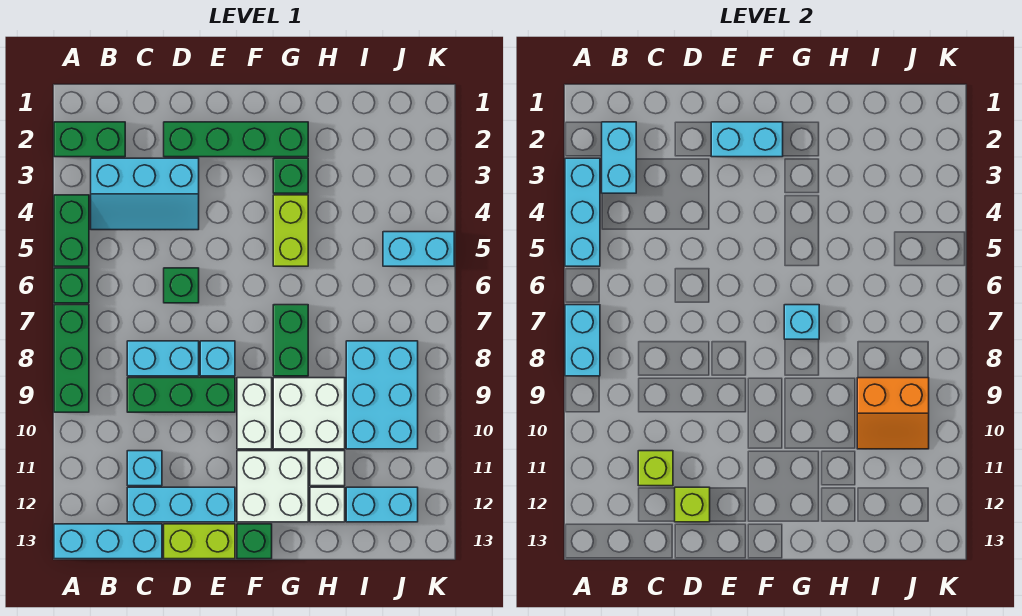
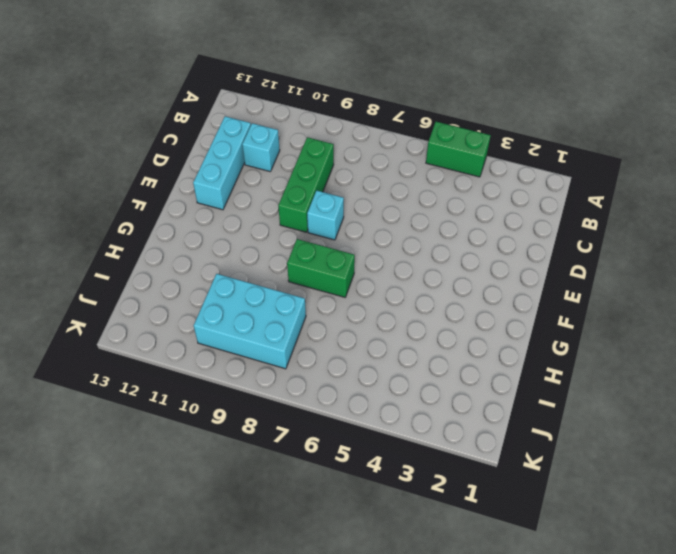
none -> green brick A2:B2 level 1
none -> green brick A6 level 1
none -> green brick A7:A9 level 1
none -> cyan brick A13:C13 level 1

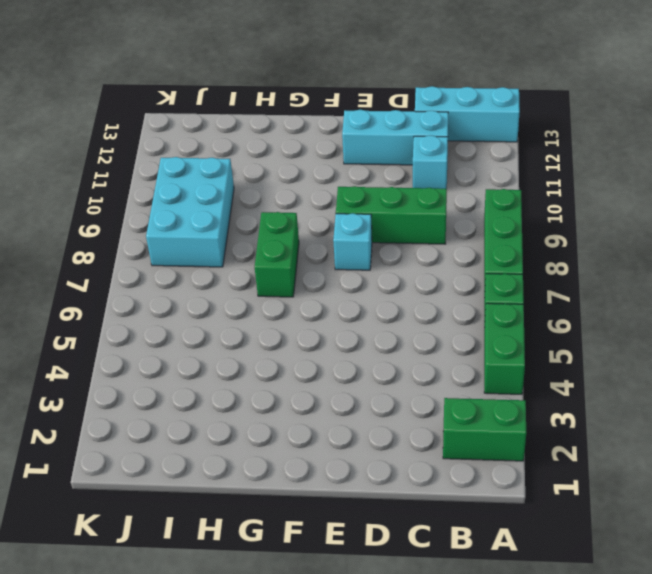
none -> cyan slope B3:D4 level 1 top 3
none -> cyan brick C8:D8 level 1
none -> green brick D2:G2 level 1
none -> green brick D6 level 1

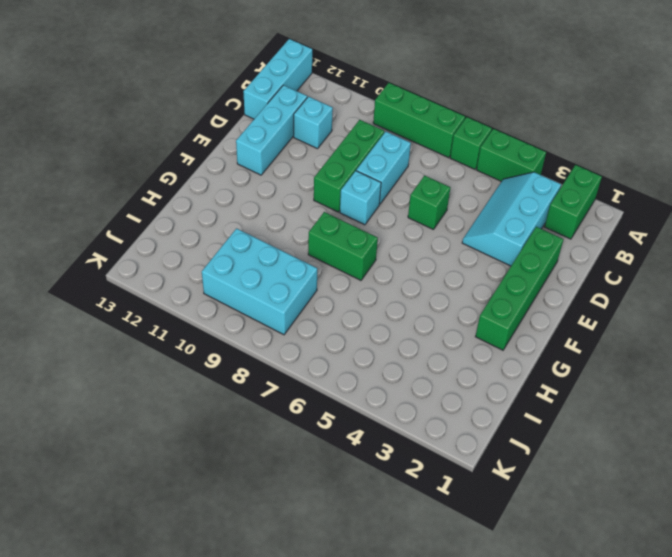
none -> lime brick D13:E13 level 1
none -> white brick F9:F10 level 1
none -> white brick F11:G12 level 1
none -> green brick F13 level 1

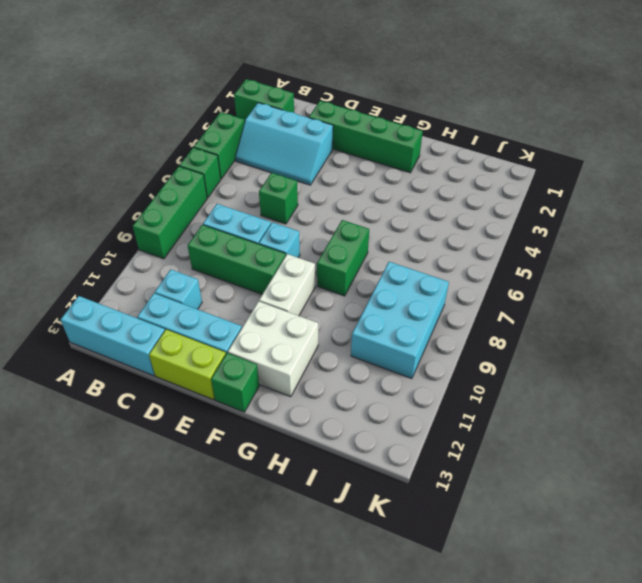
none -> green brick G3 level 1
none -> lime brick G4:G5 level 1
none -> white brick G9:H10 level 1
none -> white brick H11 level 1

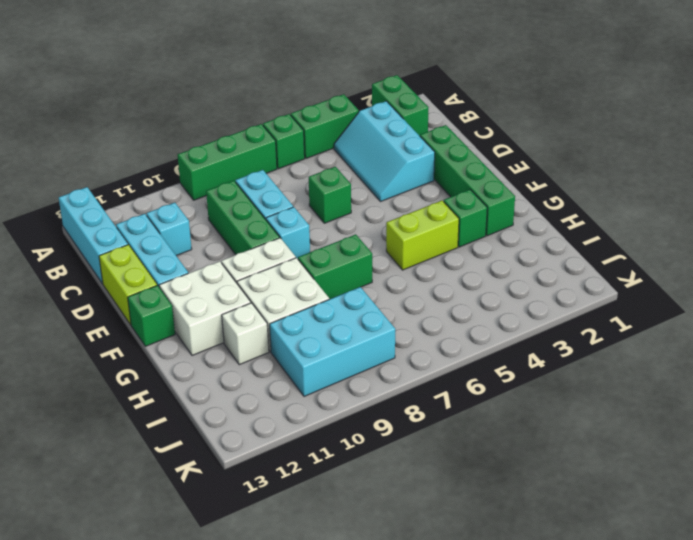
none -> white brick H12 level 1
none -> cyan brick I12:J12 level 1
none -> cyan brick J5:K5 level 1
none -> cyan brick A3:A5 level 2

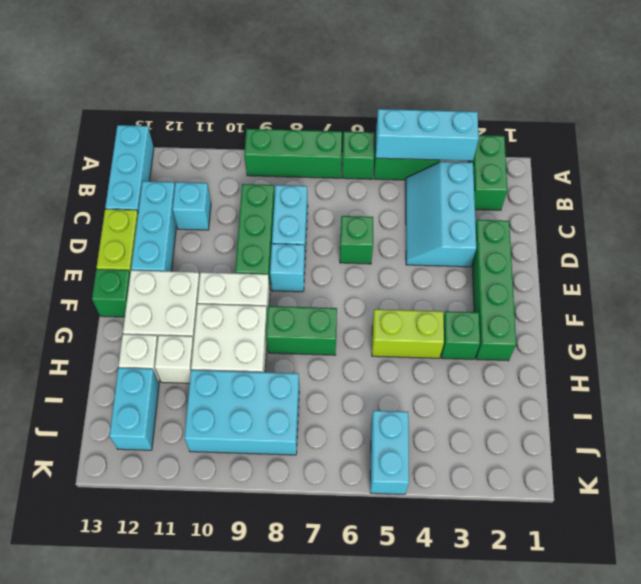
none -> cyan brick A7:A8 level 2
none -> cyan brick B2:B3 level 2
none -> lime brick C11 level 2
none -> lime brick D12 level 2

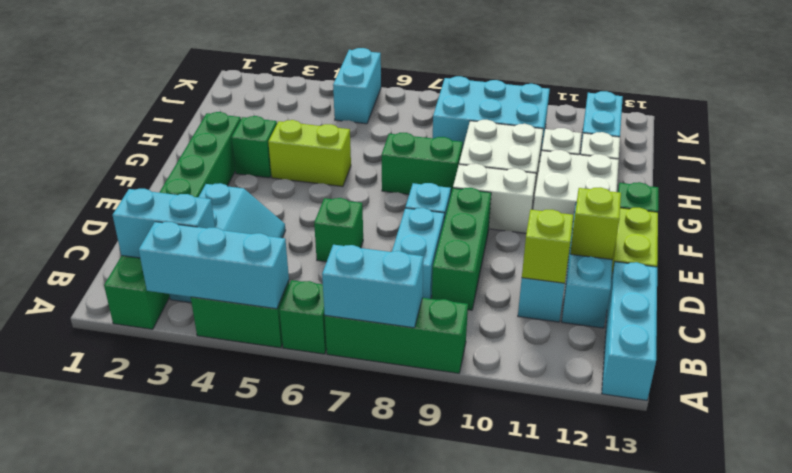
none -> cyan brick E2:F2 level 2
none -> cyan brick G7 level 2
none -> orange slope I9:J10 level 2 top 9

